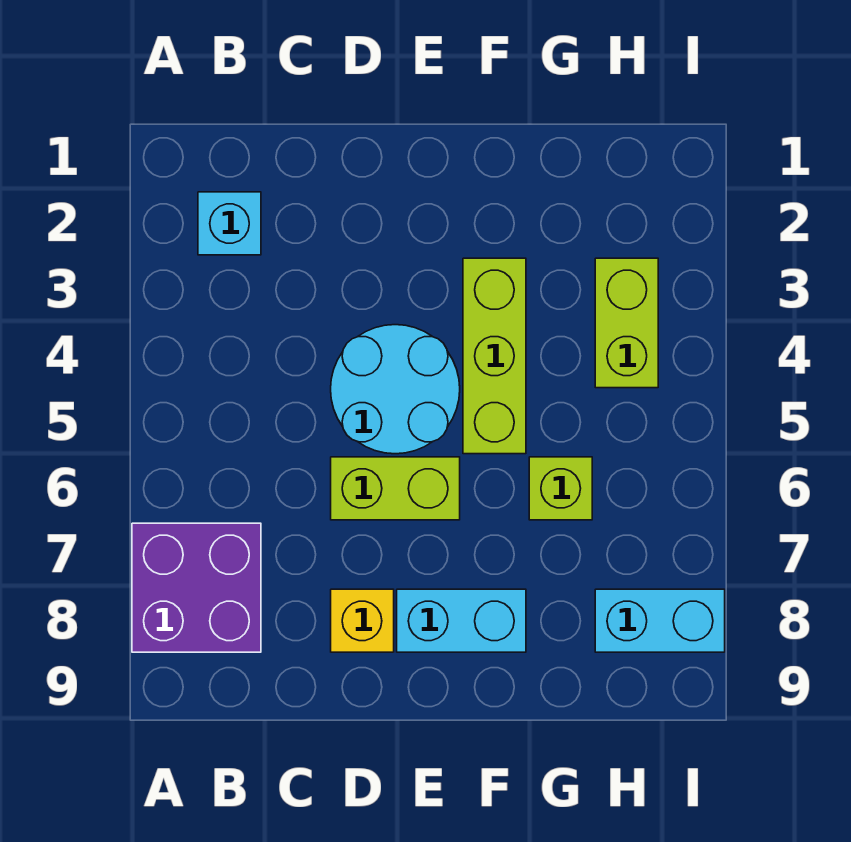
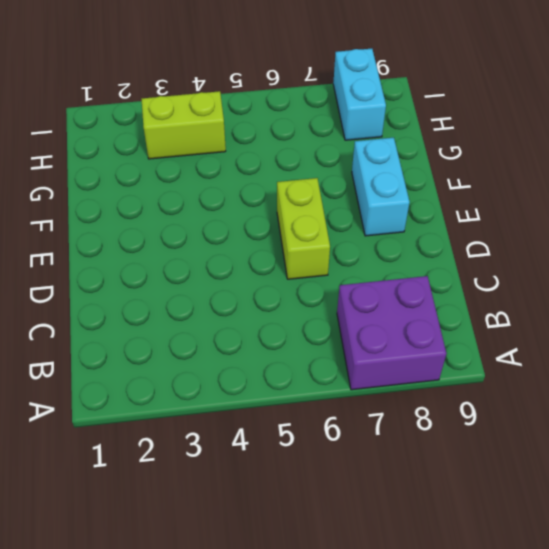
none -> cyan brick B2 level 1
none -> cyan round brick D4:E5 level 1

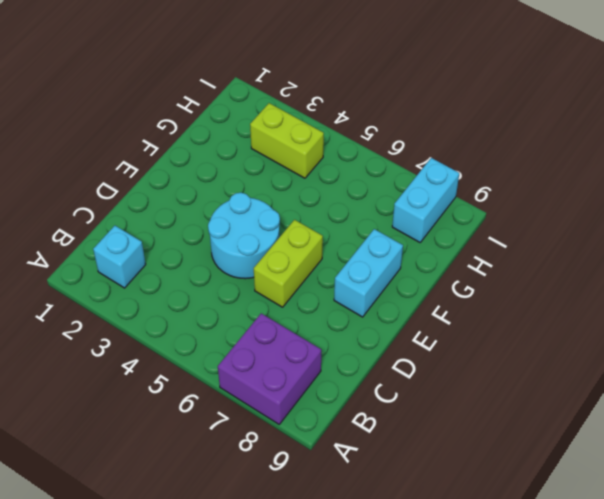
none -> yellow brick D8 level 1
none -> lime brick F3:F5 level 1

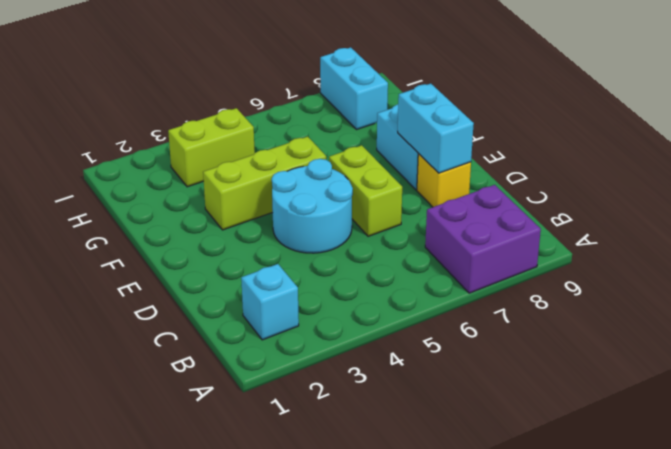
cyan brick D8:E8 level 2 -> none
none -> lime brick G6 level 1

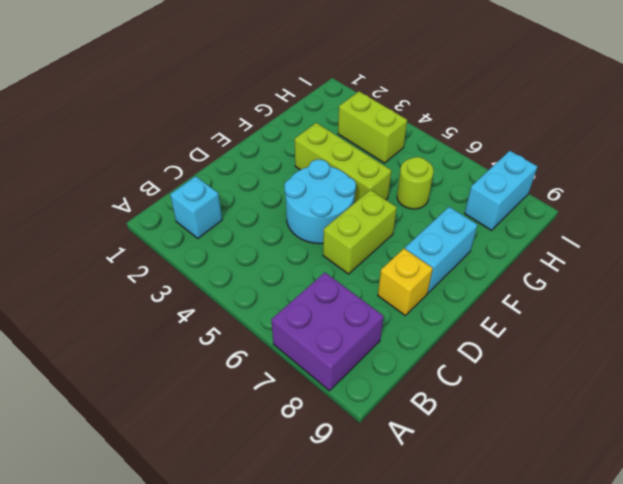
lime round brick G6 level 1 -> lime brick G6 level 1

